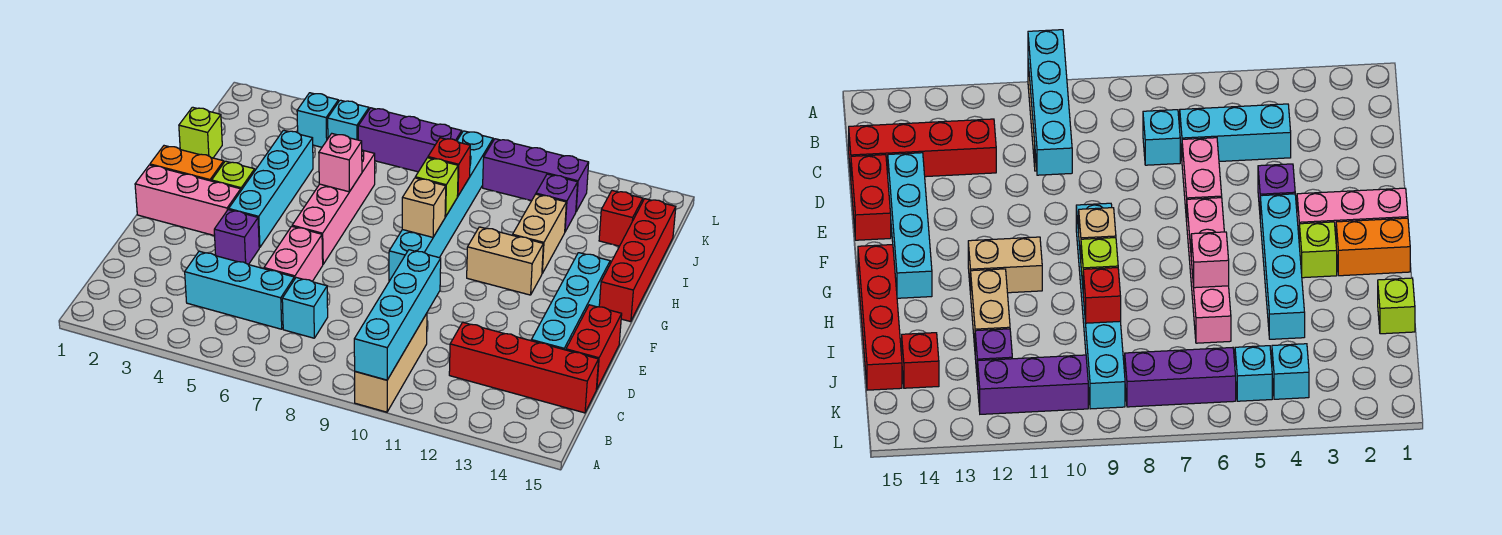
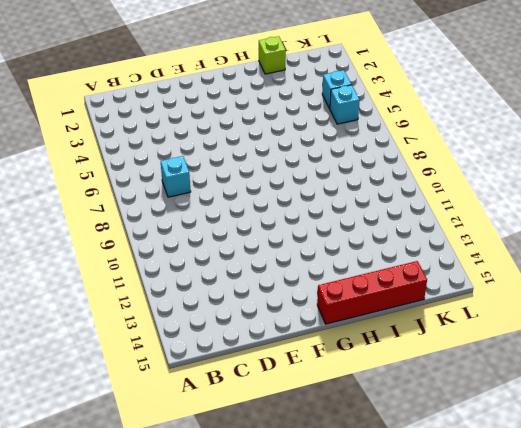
none -> tan brick A10:C10 level 1
none -> cyan brick C4:C6 level 1
none -> red brick C12:C15 level 1

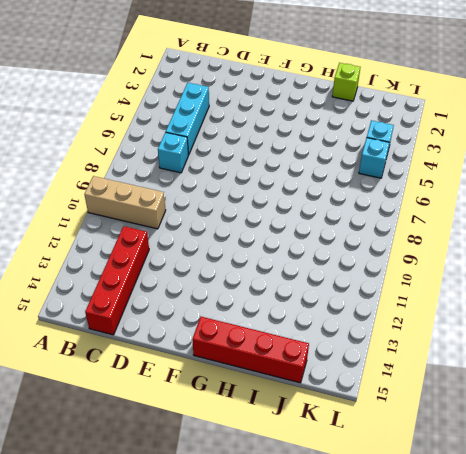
none -> pink brick D6:E6 level 1
none -> cyan brick D14:G14 level 1
none -> red brick D15:E15 level 1

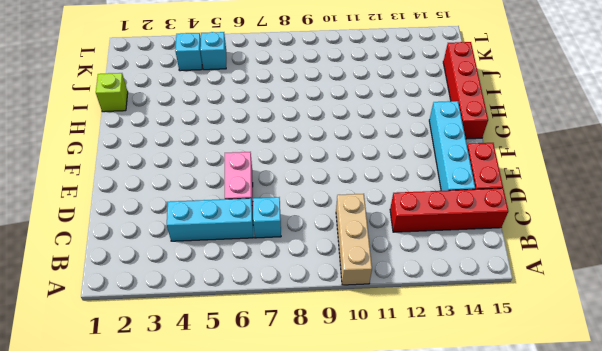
none -> purple brick E4 level 1
none -> pink brick F1:F3 level 1
none -> cyan brick F4:I4 level 1

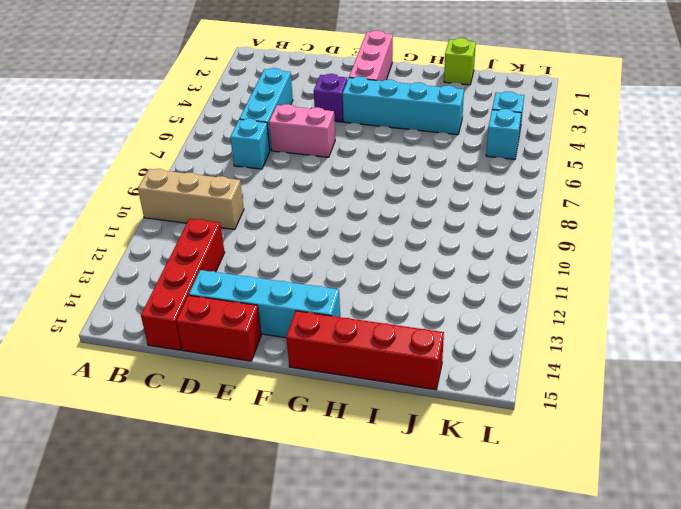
none -> pink brick F6:I6 level 1
none -> cyan brick F9:K9 level 1
none -> orange brick G1:G2 level 1

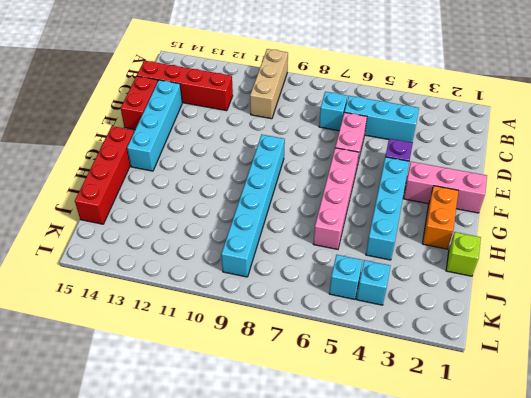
orange brick G2:H2 level 1 -> orange brick G1:G2 level 1
none -> lime brick G3 level 1
none -> tan brick G11:G12 level 1
none -> tan brick H12:I12 level 1

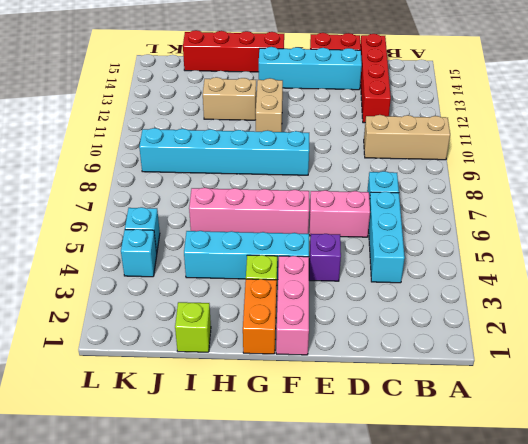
none -> purple brick J12 level 1
none -> red brick J14 level 1
none -> purple brick K6:K8 level 1

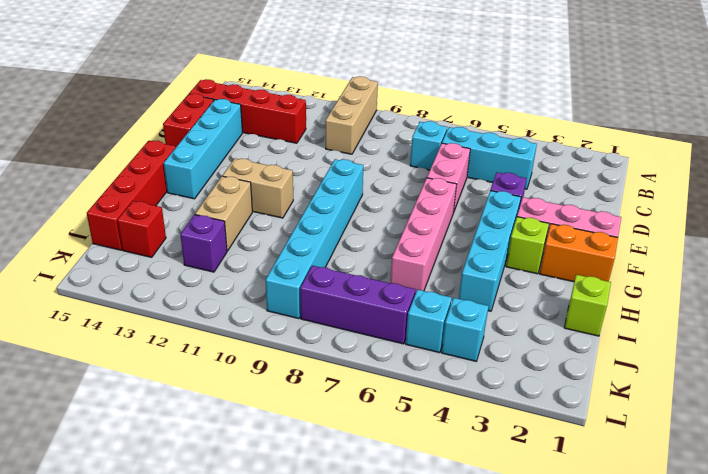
none -> purple brick K10:K12 level 1
none -> cyan brick A10:D10 level 2
none -> tan brick G9 level 2

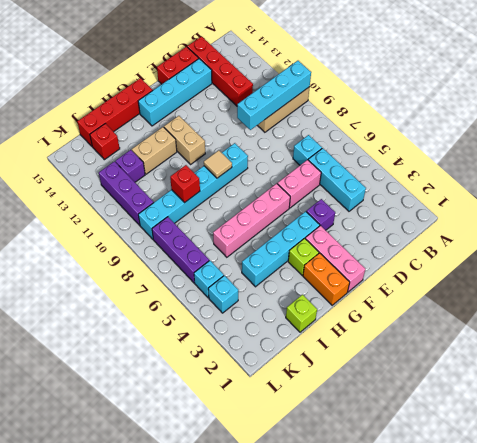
tan tile G9 level 2 -> tan brick G9 level 2
none -> pink brick H6 level 2
none -> lime brick H9 level 2

